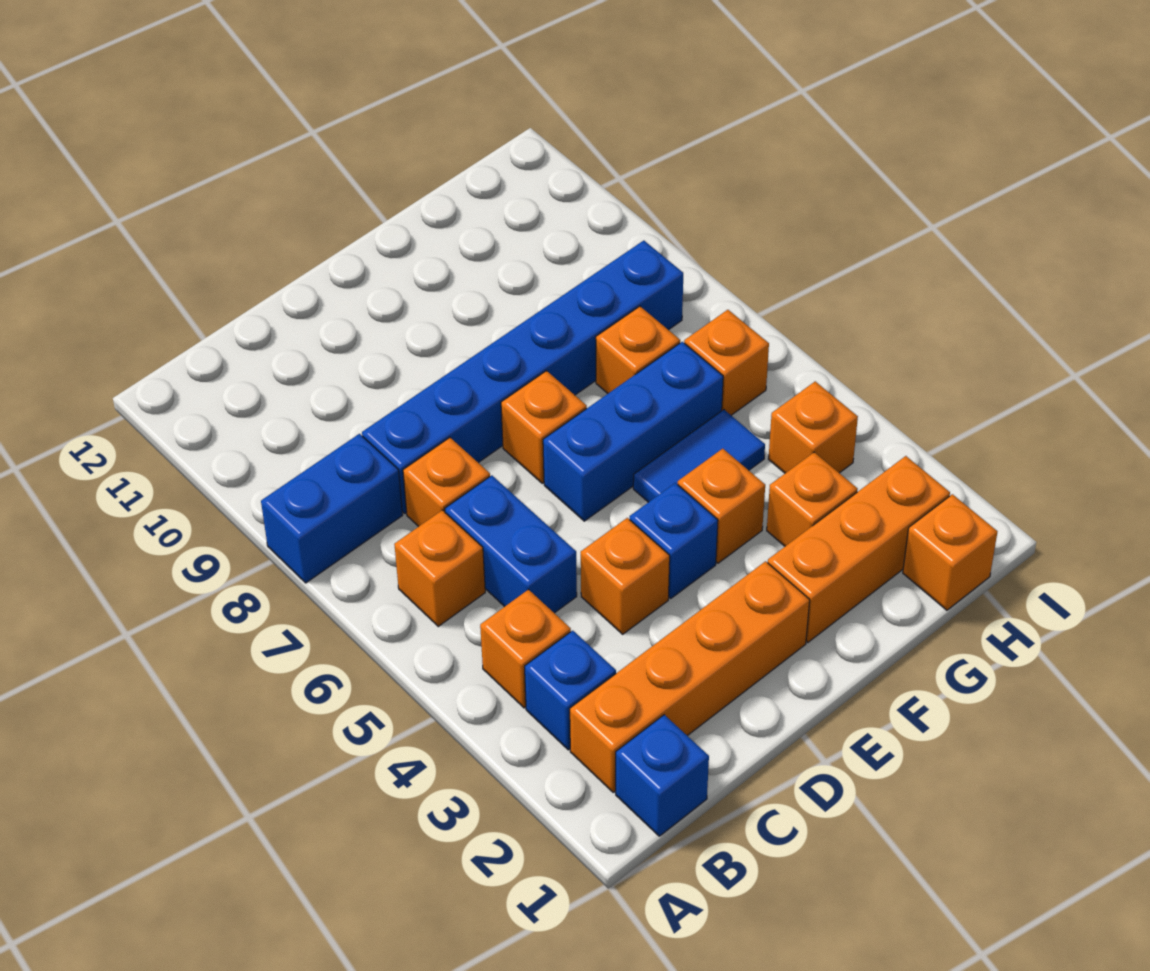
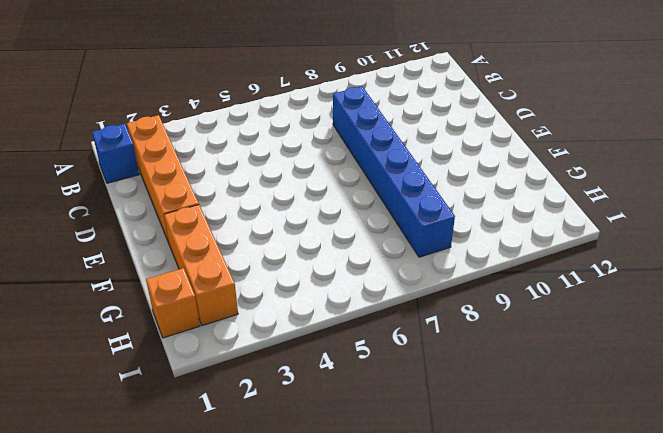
none -> blue brick A8:B8 level 1
none -> blue brick B3 level 1
none -> orange brick B4 level 1

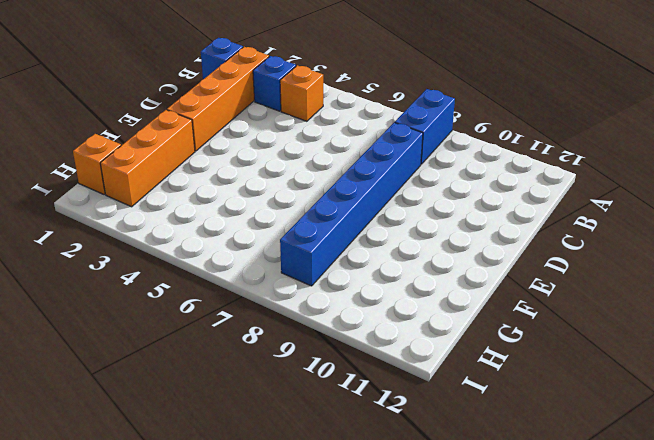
none -> orange brick B6 level 1
none -> blue brick C5:C6 level 1
none -> orange brick C7 level 1

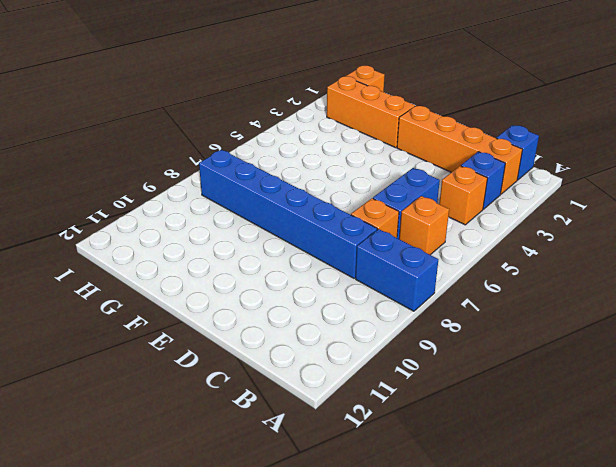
none -> orange brick D4 level 1
none -> blue brick E4 level 1
none -> blue brick E6:G6 level 1

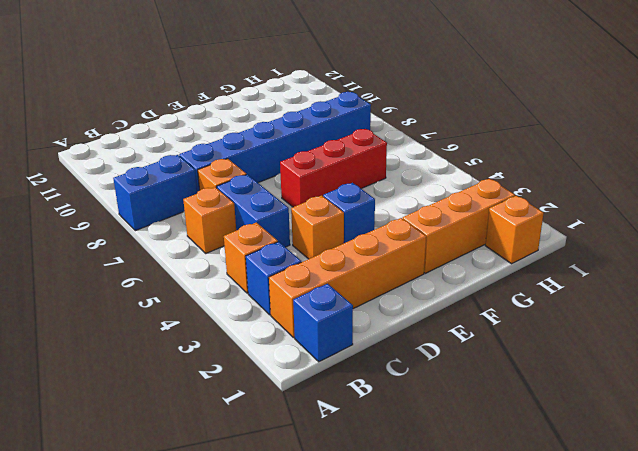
red brick E6:G6 level 1 -> blue brick E6:G6 level 1
none -> orange brick E7 level 1
none -> orange brick F4 level 1
none -> blue tile F5:G5 level 1

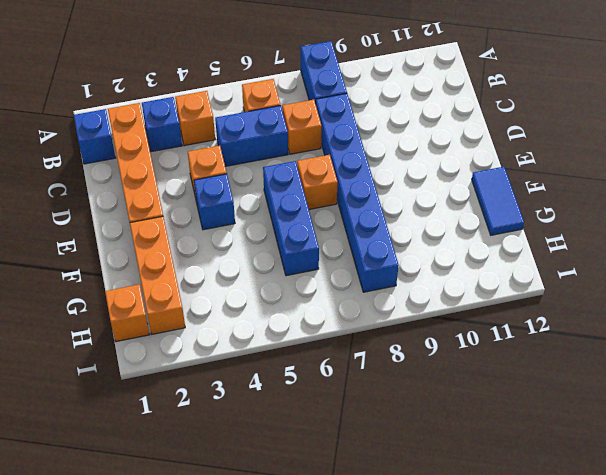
blue tile F12:G12 level 1 -> blue tile F5:G5 level 1
none -> orange brick F4 level 1
none -> orange brick G3 level 1
none -> orange brick G7 level 1

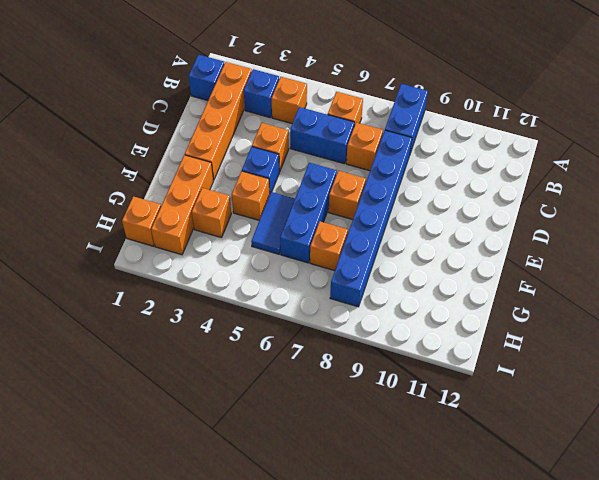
none -> orange brick H4 level 1
none -> orange brick H6 level 1

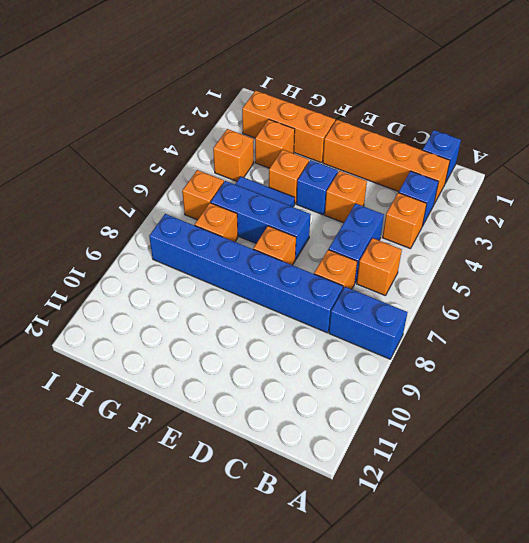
none -> orange brick H1 level 1

